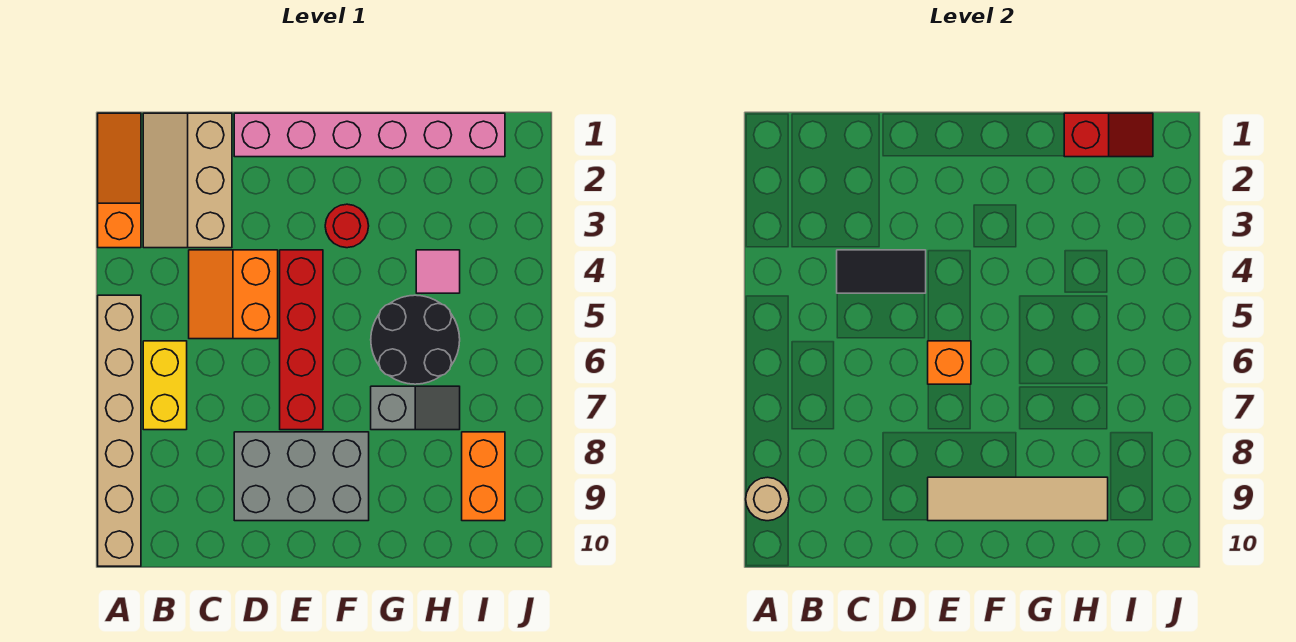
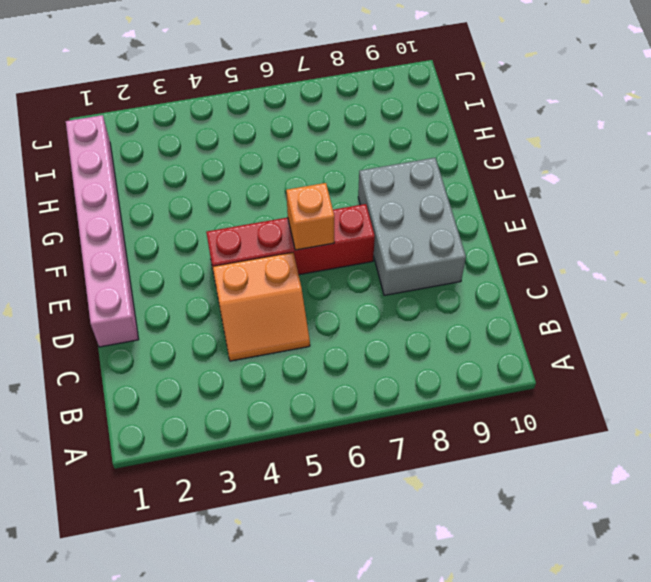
none -> orange slope A1:A3 level 1 top 3
none -> tan brick A5:A10 level 1
none -> tan slope B1:C3 level 1 top C

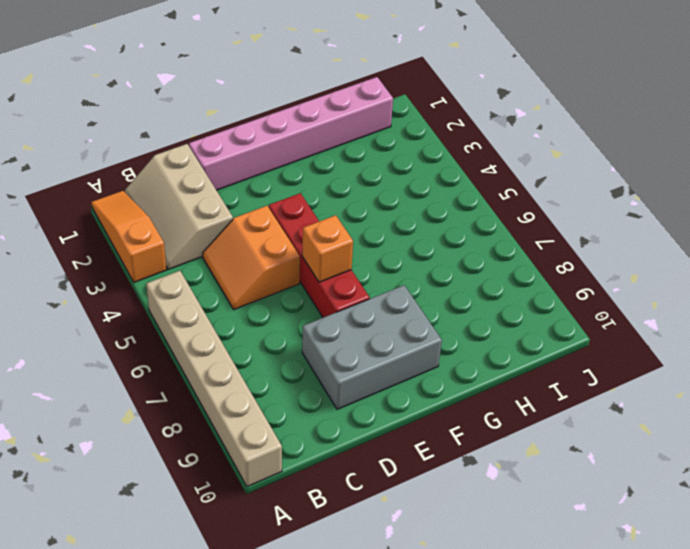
none -> yellow brick B6:B7 level 1
none -> red round brick F3 level 1
none -> black round brick G5:H6 level 1

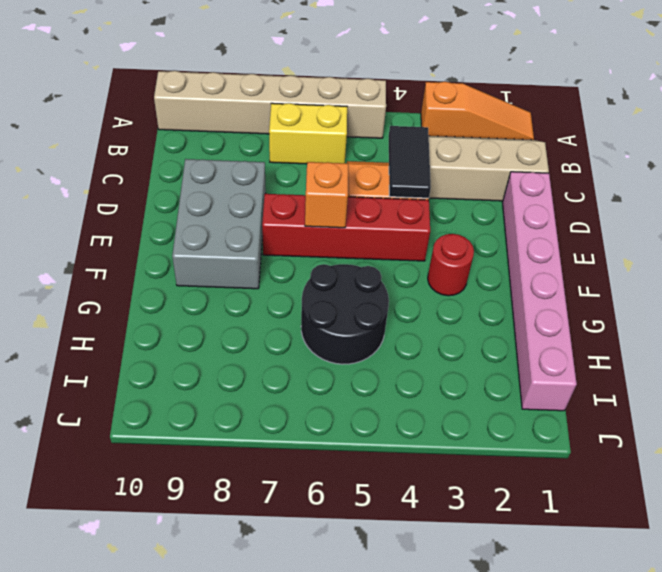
none -> grey slope G7:H7 level 1 top G
none -> pink tile H4 level 1
none -> orange brick I8:I9 level 1

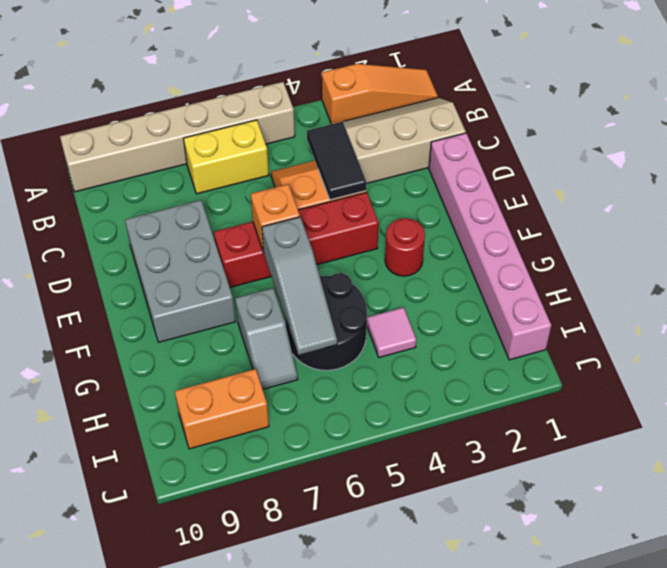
grey slope F6:H6 level 2 top F -> none
none -> tan round brick A9 level 2
none -> tan tile E9:H9 level 2
none -> red slope H1:I1 level 2 top H

